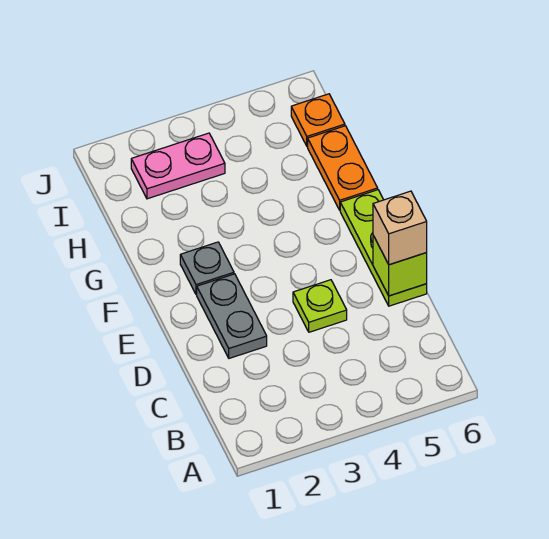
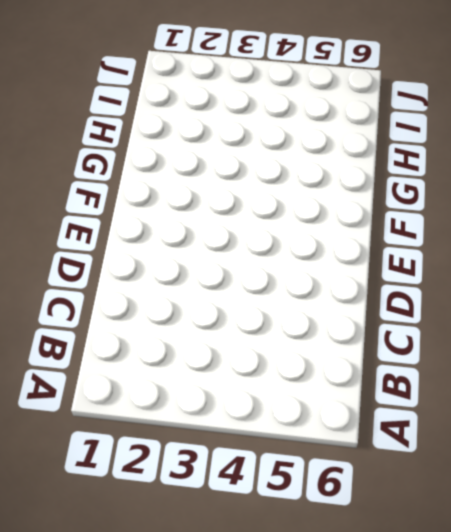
none -> grey plate D2:E2 level 1
none -> lime plate D4 level 1

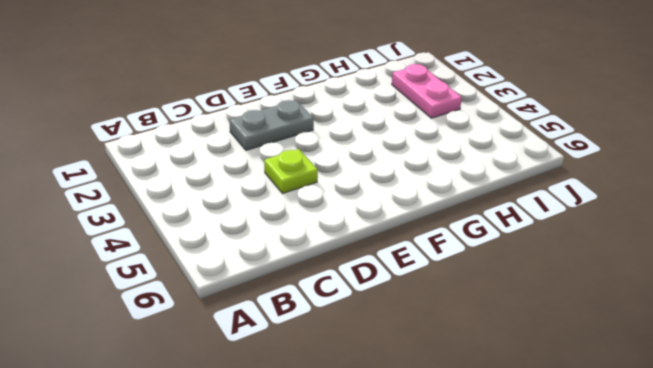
none -> lime plate D6:F6 level 1
none -> grey plate F2 level 1

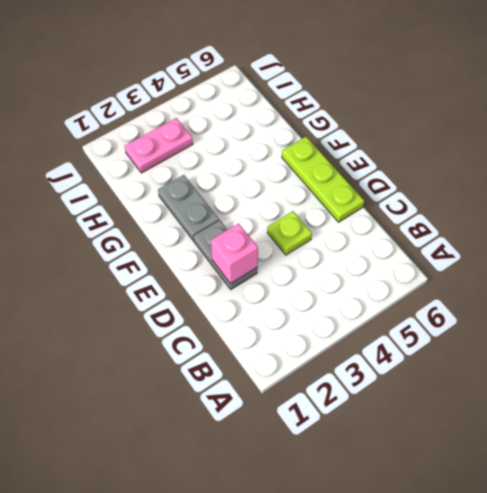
pink brick D2 level 2 -> none
grey plate F2:G2 level 1 -> grey plate F2 level 1
none -> orange plate G6:H6 level 1
none -> orange plate I6 level 1

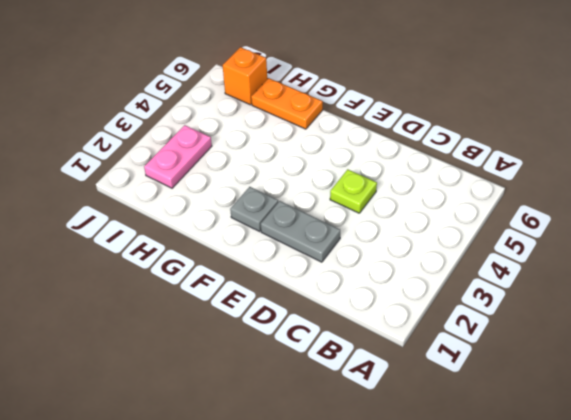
orange brick I6 level 1 -> orange plate I6 level 1
none -> lime plate D6:F6 level 1
none -> lime brick D6 level 2

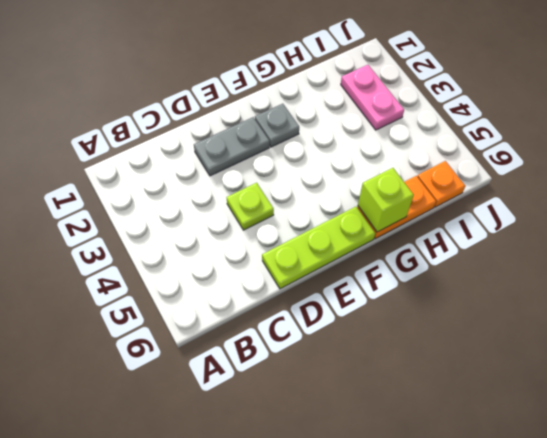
lime brick G6 level 2 -> lime brick D6 level 2
none -> tan brick D6 level 3

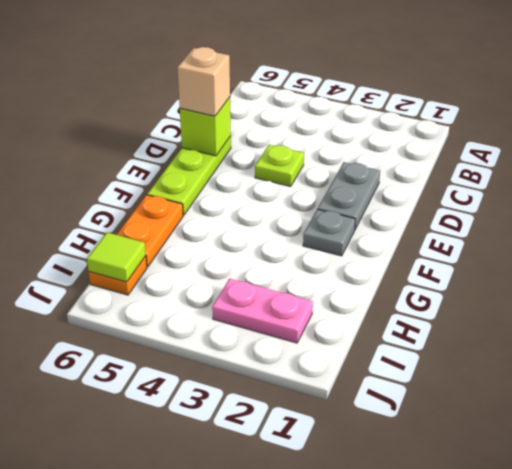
lime tile I6 level 2 -> none

